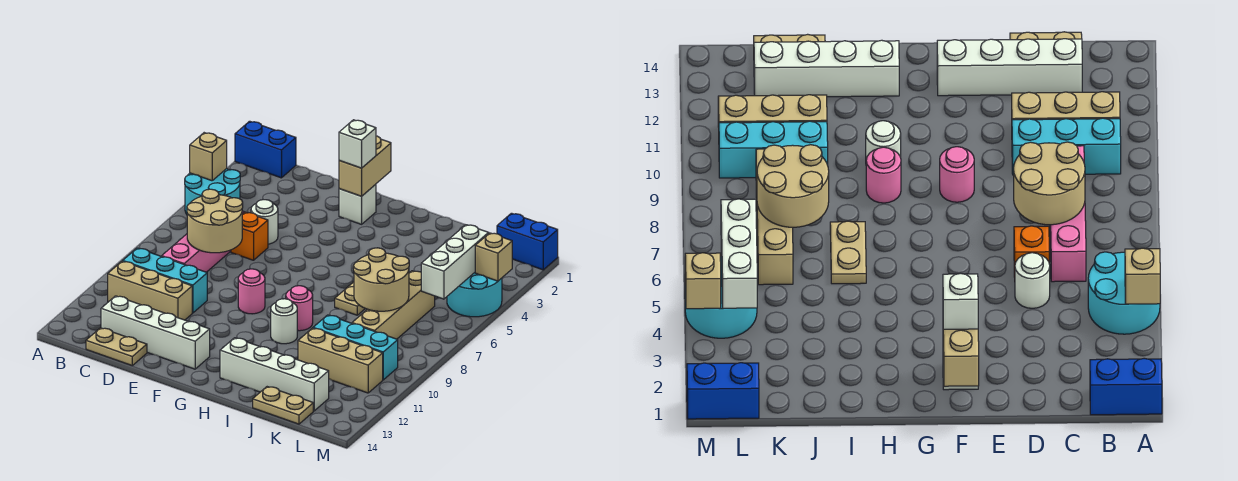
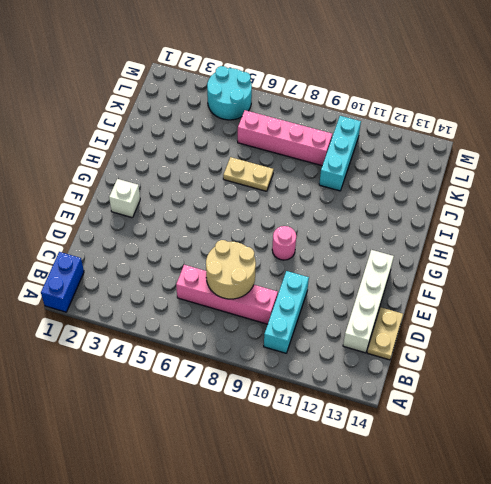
pink brick K6:K9 level 1 -> tan brick K6:K9 level 1
none -> cyan round brick A4:B5 level 1
none -> tan brick B11:D11 level 1
none -> white round brick D5 level 1

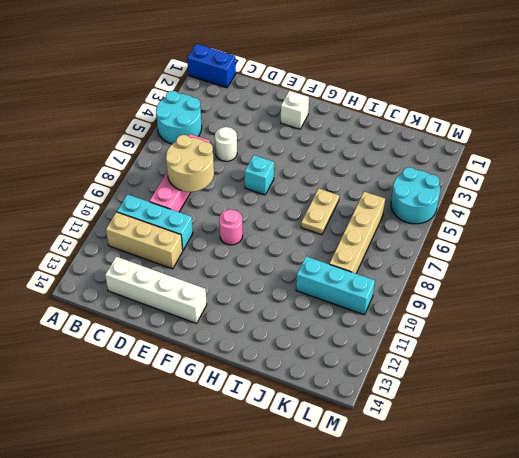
cyan brick F6 level 1 -> none
none -> tan plate C14:D14 level 1
none -> orange brick D6 level 1
none -> pink round brick H9 level 1

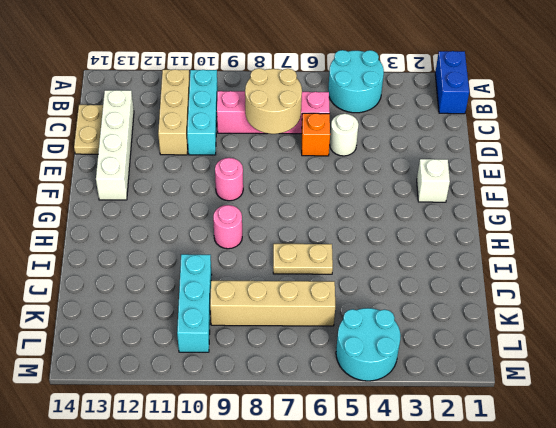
none -> white round brick H10 level 1
none -> white brick H13:K13 level 1
none -> tan brick J11:L11 level 1

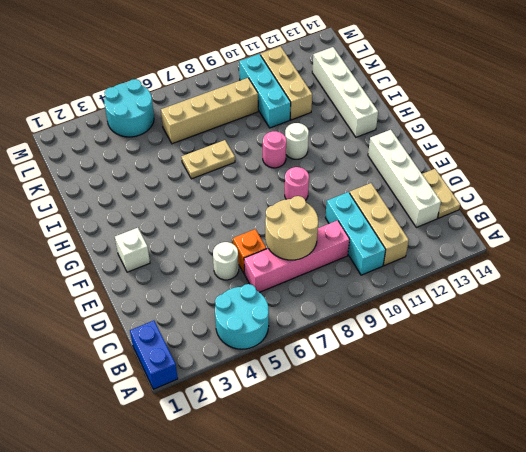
none -> tan plate J14:K14 level 1
none -> blue brick L1:M1 level 1
none -> tan brick A4 level 2

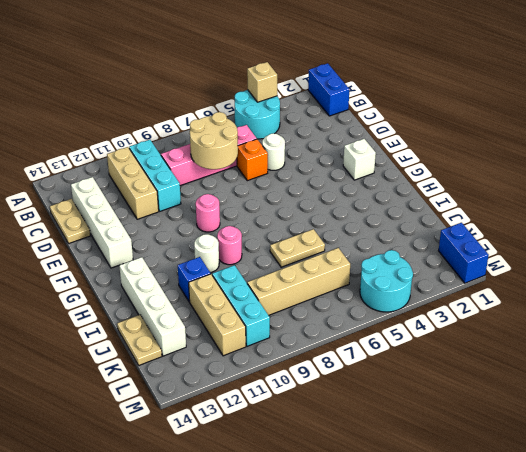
blue brick I11 level 1 -> none
none -> tan brick F1:F2 level 2
none -> tan round brick J7:K8 level 2
none -> white brick L4:L6 level 2

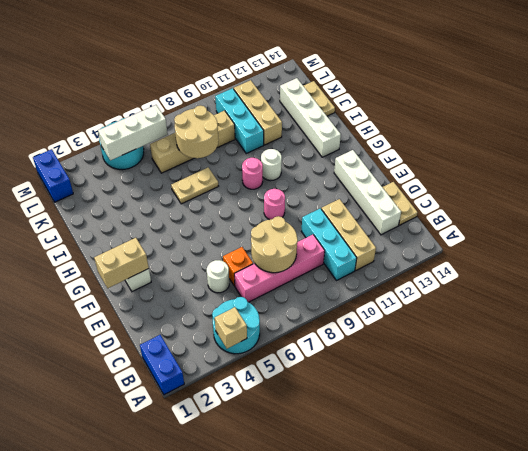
none -> tan brick M4 level 2
none -> white brick F2 level 3

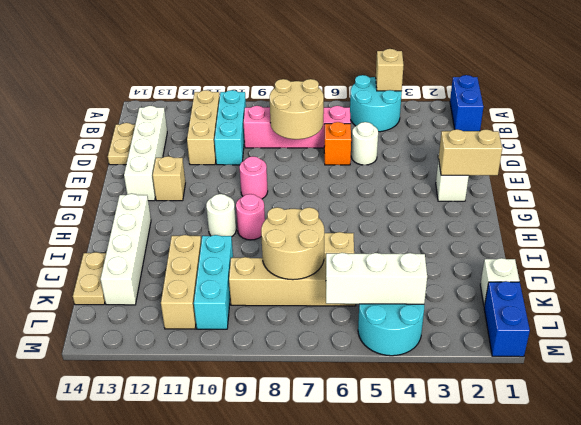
tan brick F12 level 1 -> tan brick M4 level 2
white brick K1 level 1 -> white brick F2 level 3

